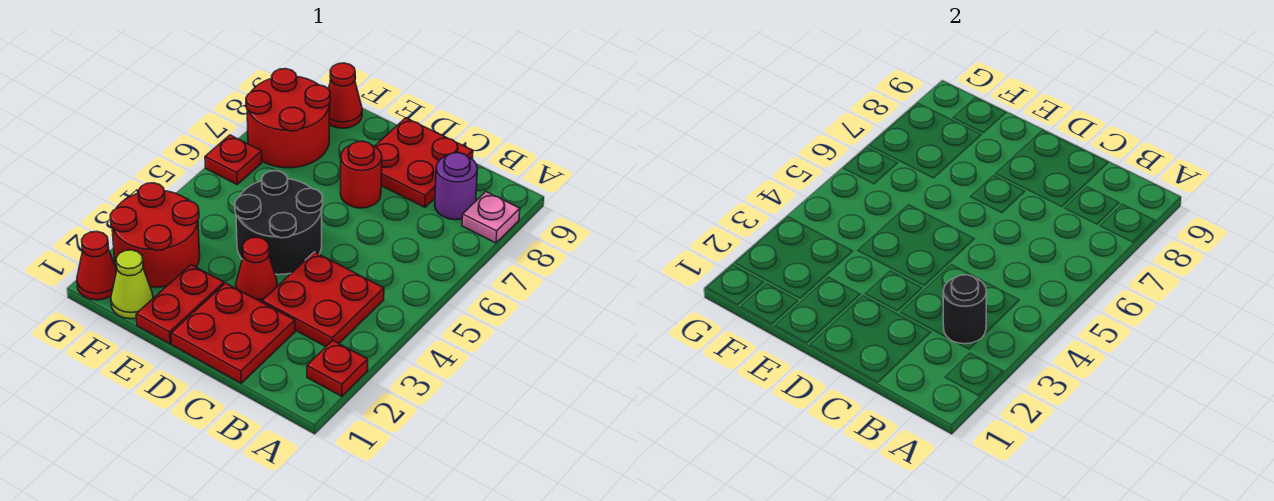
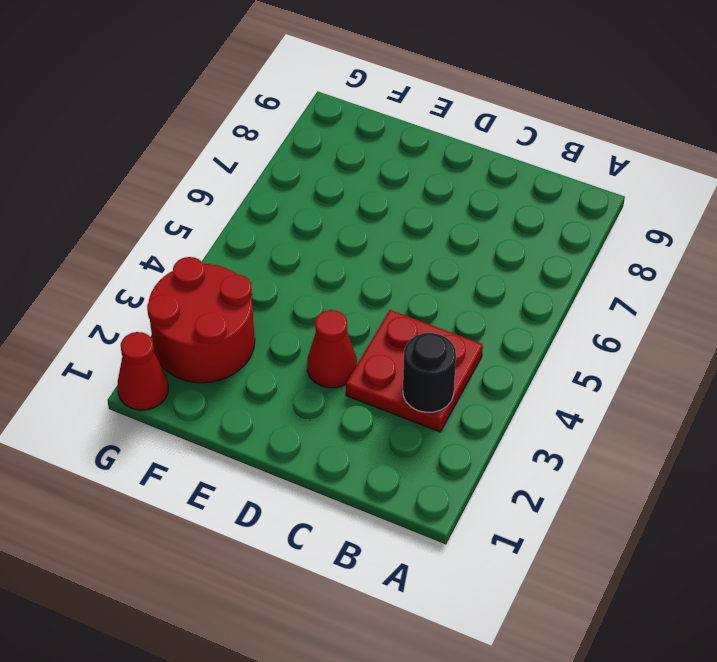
none -> red plate A2 level 1
none -> pink plate A8 level 1
none -> purple round brick B8 level 1

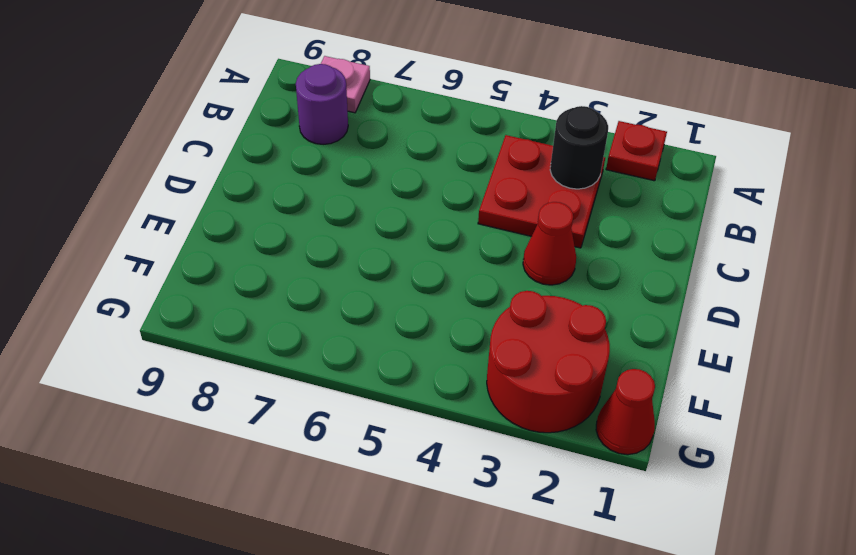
none -> red plate C1:D2 level 1
none -> red plate C8:D9 level 1
none -> black round brick D4:E5 level 1

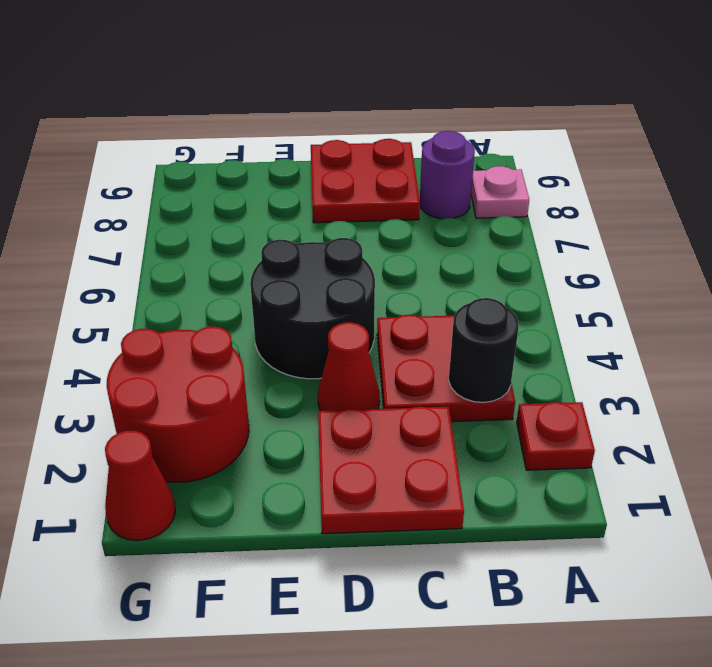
none -> red round brick D7 level 1
none -> red plate E1:E2 level 1
none -> lime cone F1 level 1

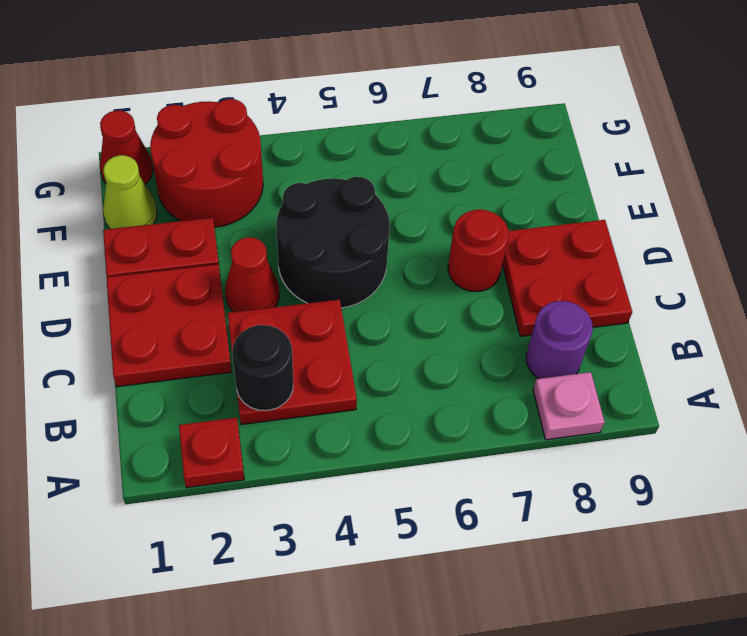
none -> red round brick F7:G8 level 1
none -> red cone F9 level 1
none -> red plate G6 level 1

